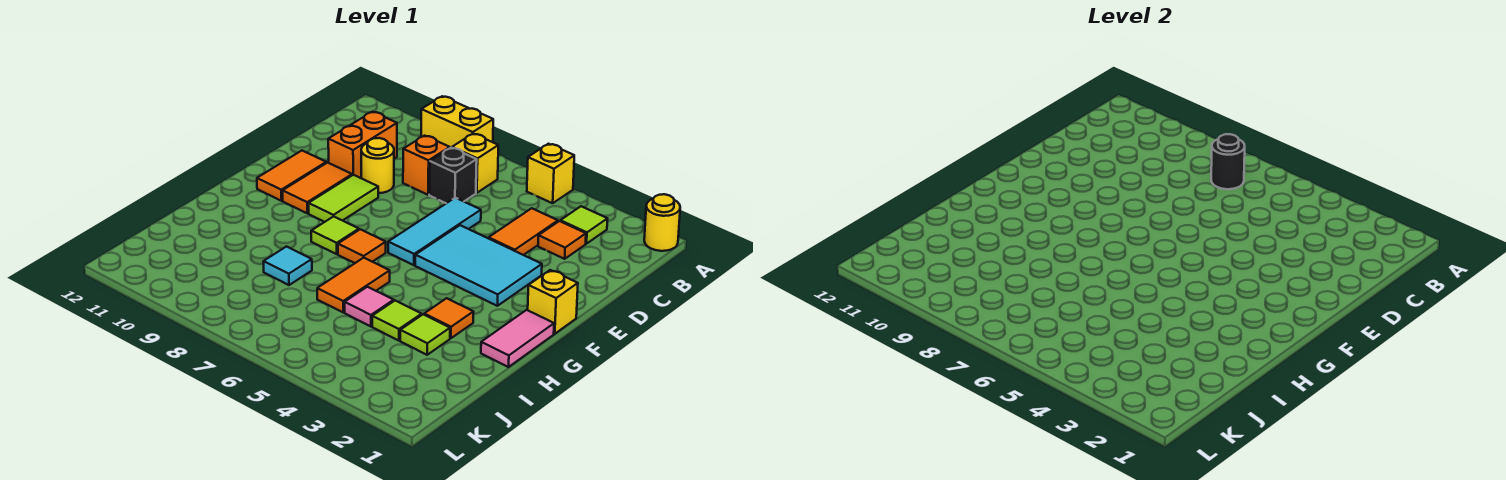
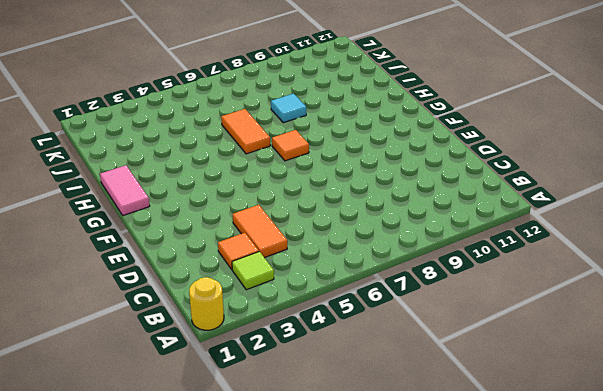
none -> yellow brick A5 level 1
none -> yellow brick A8:A9 level 1
none -> yellow brick B7 level 1

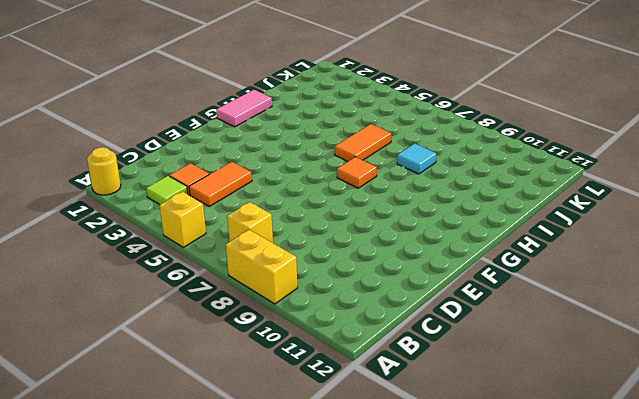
none -> black brick C7 level 1
none -> orange brick C8 level 1
none -> orange brick C10:D10 level 1

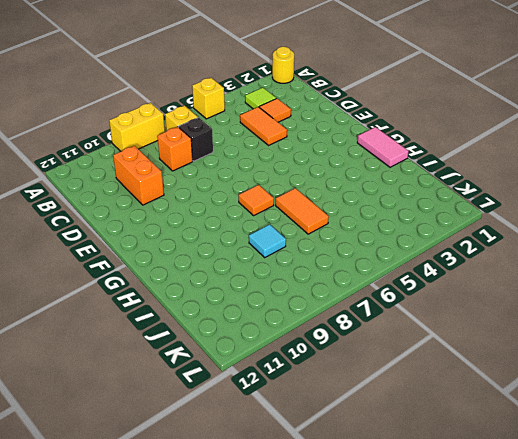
none -> cyan tile D6:F6 level 1
none -> yellow round brick D9 level 1
none -> cyan tile E3:F5 level 1

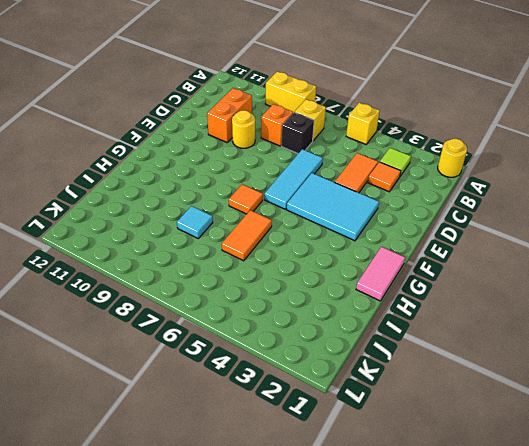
none -> lime tile E9:F9 level 1
none -> orange tile E10:F10 level 1
none -> orange tile E11:F11 level 1

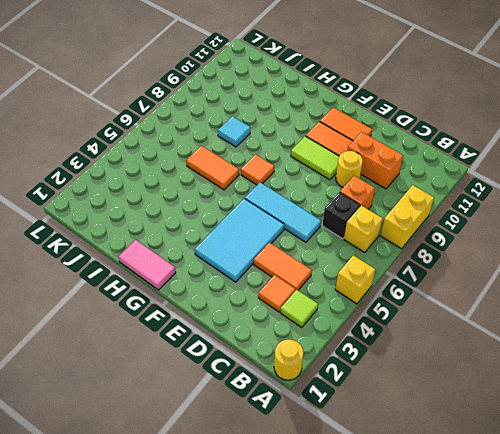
none -> yellow brick F1 level 1
none -> lime tile G8 level 1
none -> orange tile H3 level 1

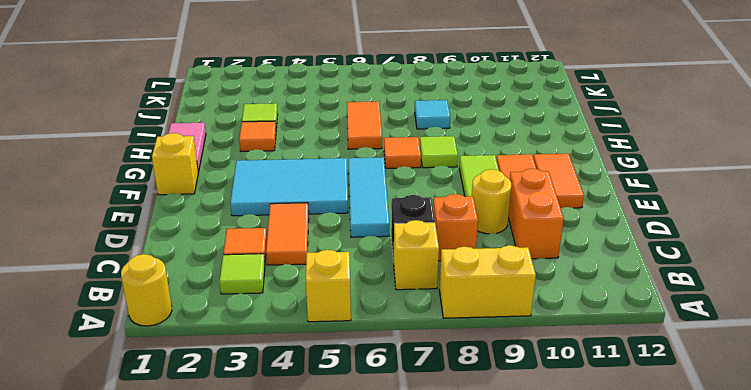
none -> lime tile I4 level 1
none -> pink tile I5 level 1
none -> black round brick B7 level 2

